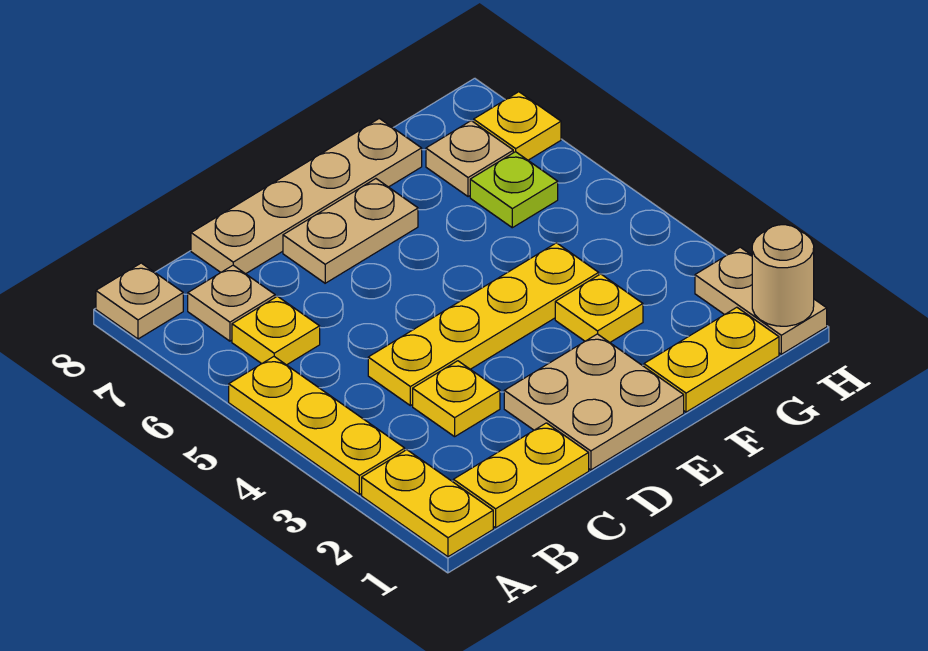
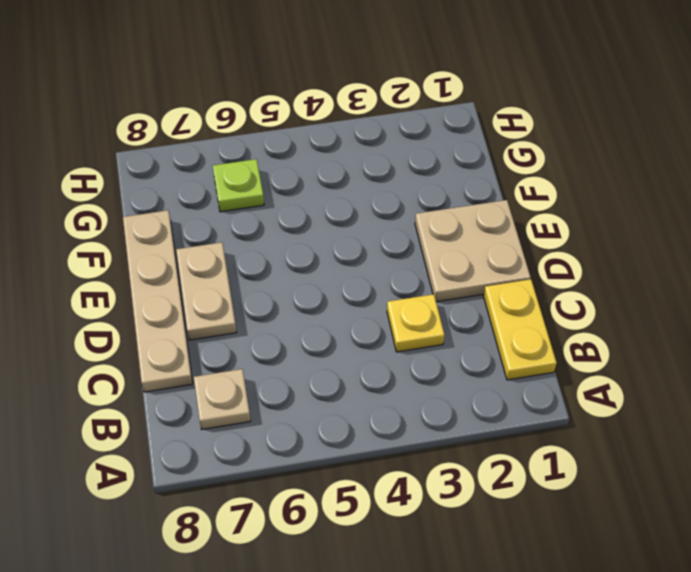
none -> yellow plate A1:A2 level 1
none -> yellow plate A3:A5 level 1
none -> tan plate A8 level 1

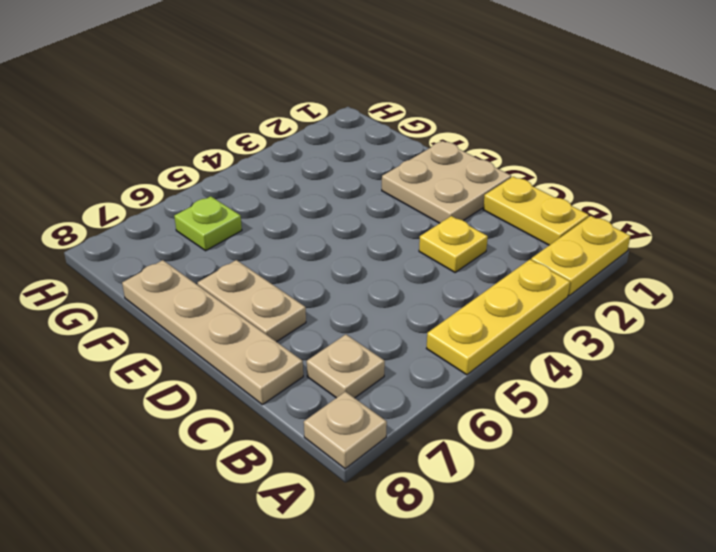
none -> yellow plate B6 level 1
none -> yellow plate C4:F4 level 1
none -> yellow plate F1:G1 level 1

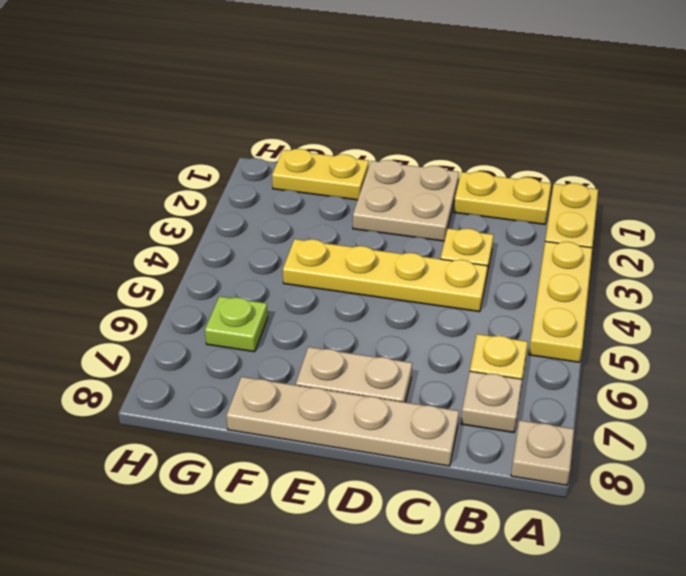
none -> yellow plate F3 level 1
none -> tan plate G7 level 1
none -> tan plate H1:H2 level 1

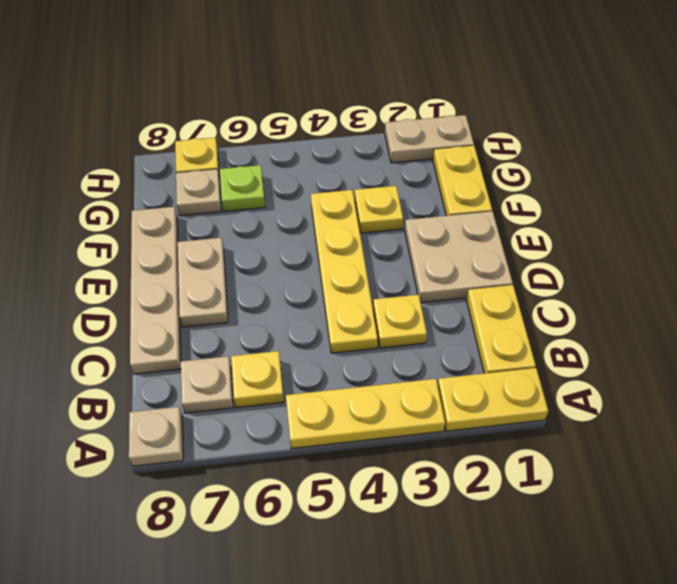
none -> tan round brick H1 level 2

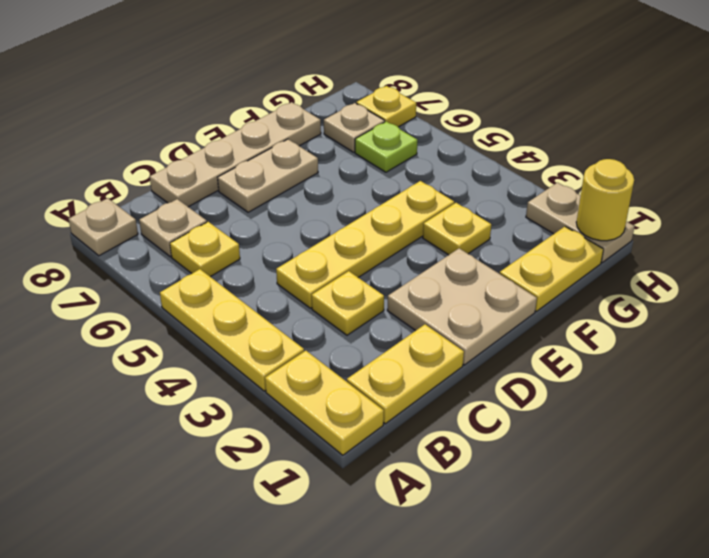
yellow round brick H1 level 2 -> tan round brick H1 level 2

